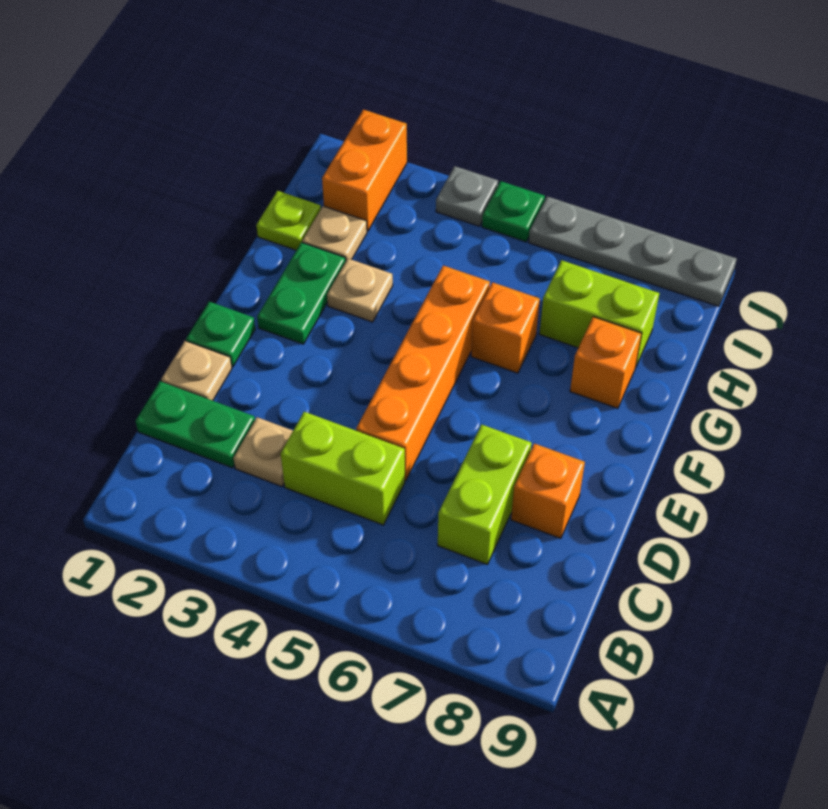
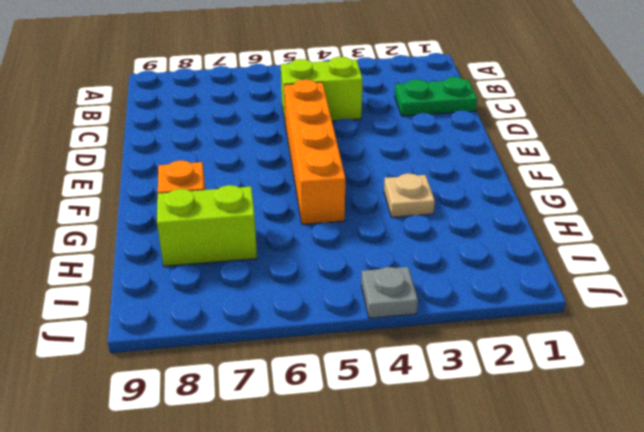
none -> tan plate C3 level 1
none -> lime brick C7:D7 level 1
none -> tan plate D1 level 1

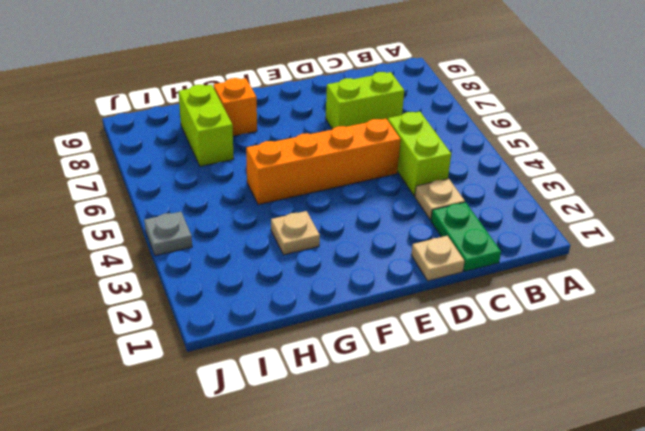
none -> orange brick D8 level 1
none -> green plate E1 level 1
none -> green plate F2:G2 level 1

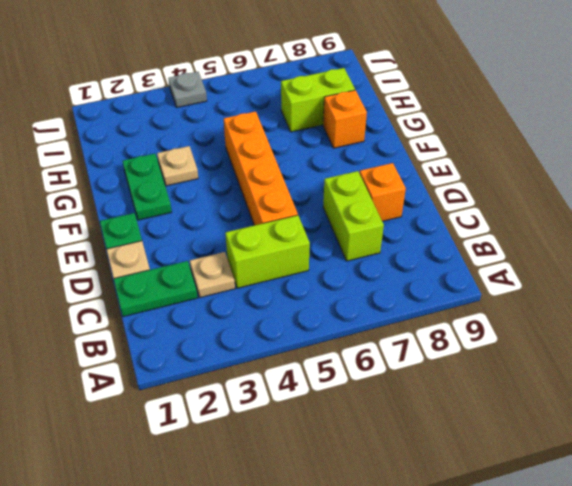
none -> orange brick G6 level 1
none -> lime plate H1 level 1
none -> tan plate H2 level 1

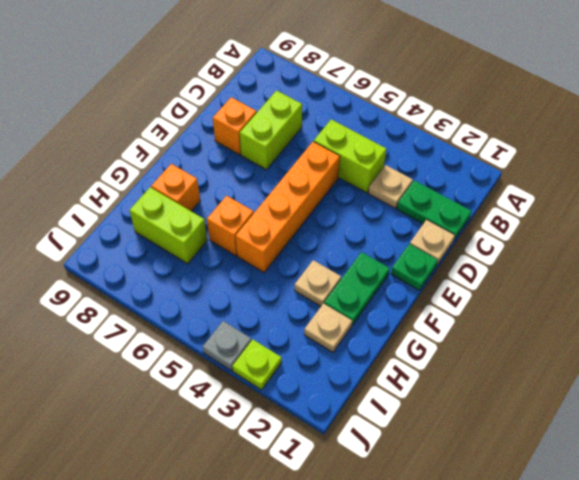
lime plate J3 level 1 -> lime plate H1 level 1
none -> orange brick I2:J2 level 1
none -> green plate J5 level 1
none -> grey plate J6:J9 level 1

